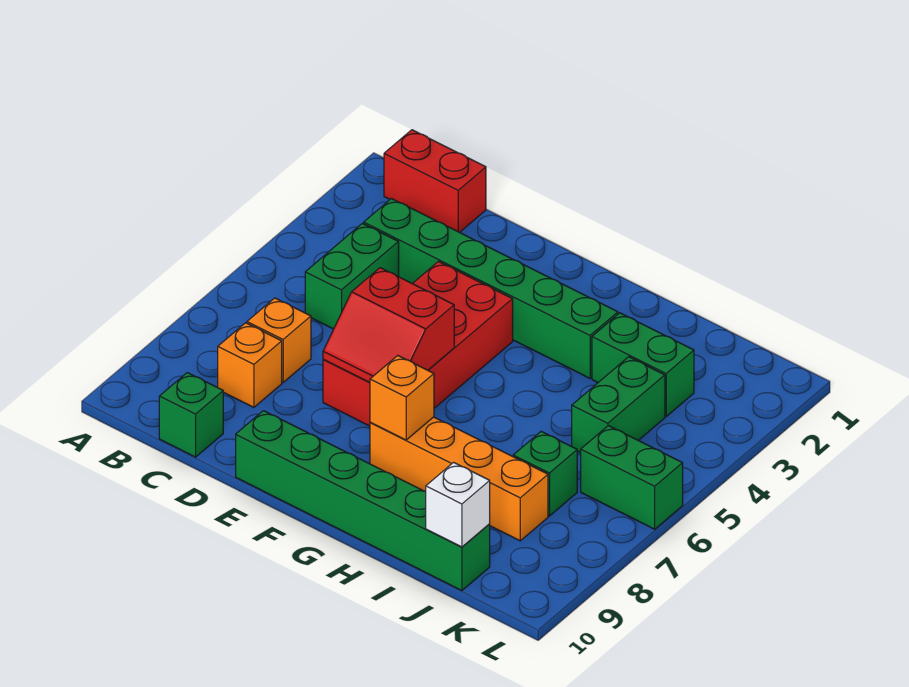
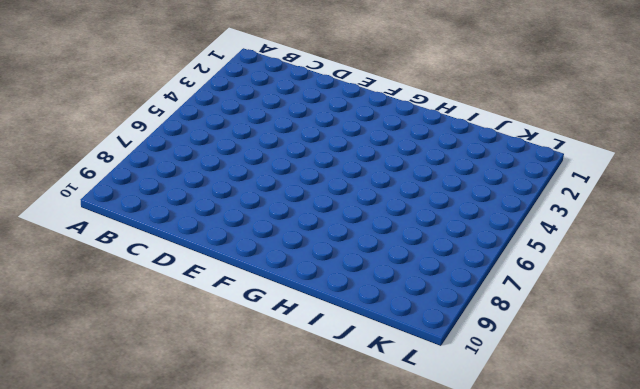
none -> red brick B1:C1 level 1
none -> green brick C3:H3 level 1
none -> green brick C4:C5 level 1

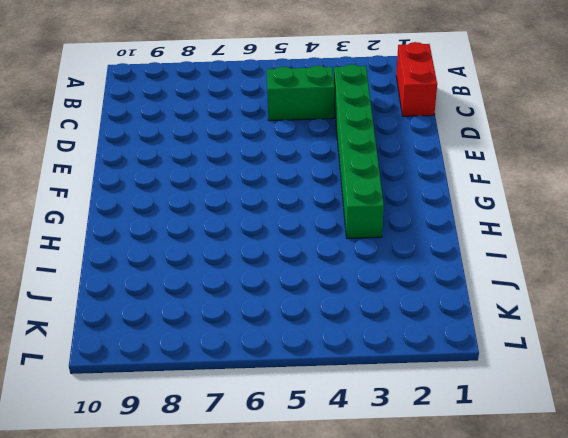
none -> orange brick C7 level 1
none -> orange brick C8 level 1
none -> green brick C10 level 1

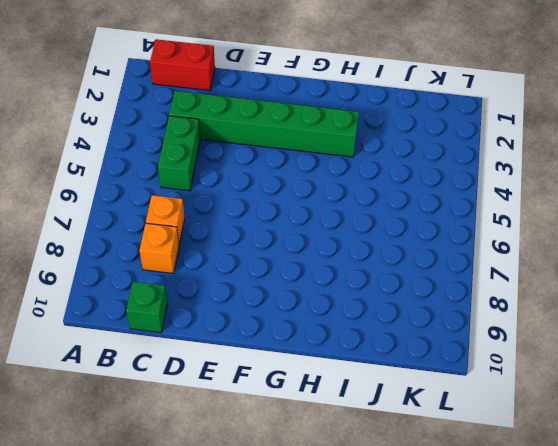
none -> red brick E4:F7 level 1
none -> green brick E10:J10 level 1
none -> orange brick G8:J8 level 1

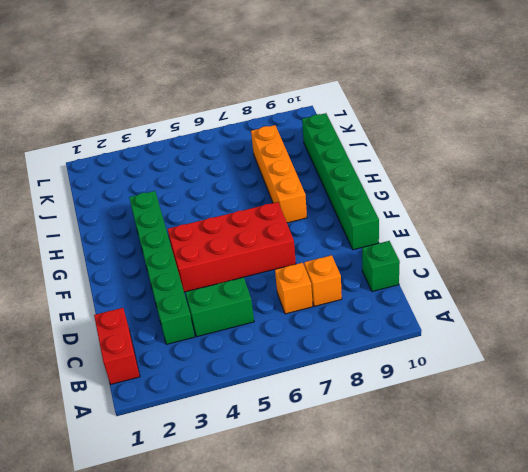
none -> green brick I3:J3 level 1
none -> green brick J4:J5 level 1
none -> green brick J7 level 1

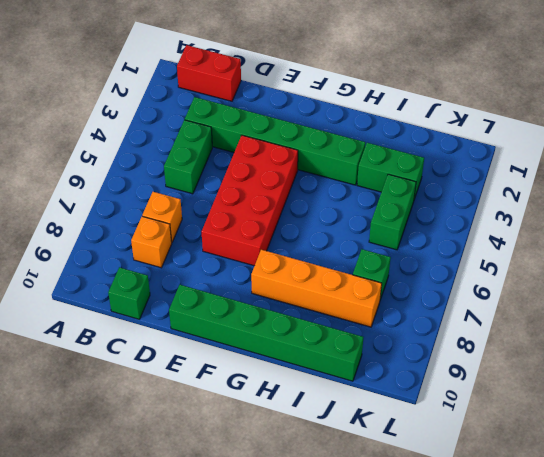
none -> green brick K6:L6 level 1
none -> red slope E6:F7 level 2 top 6
none -> orange brick G8 level 2

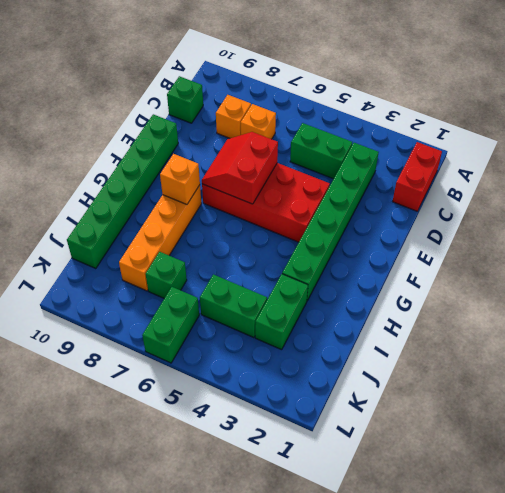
none -> white brick J10 level 2

